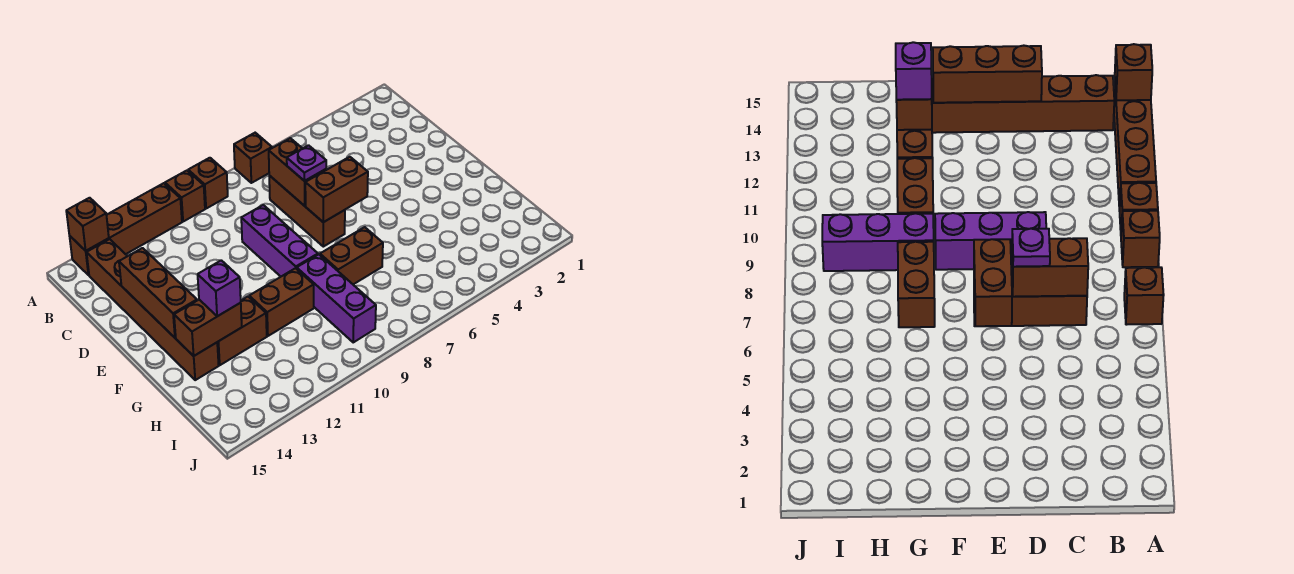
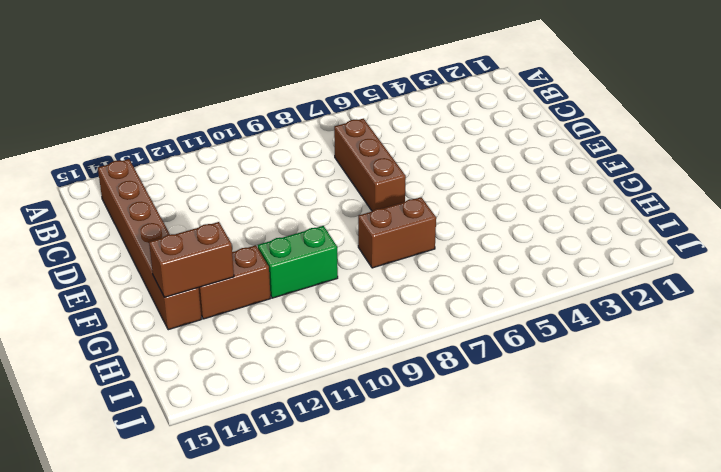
green brick G10:G11 level 1 -> brown brick G10:G11 level 1
none -> brown brick A7 level 1
none -> brown brick A9 level 1
none -> brown brick A10 level 1

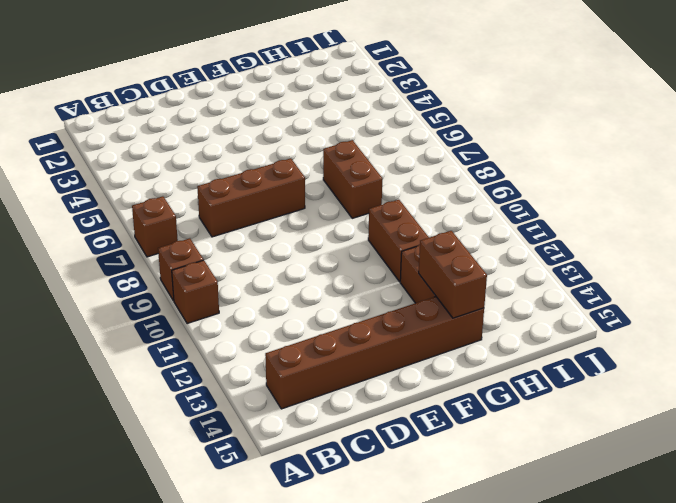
none -> brown brick A11:A14 level 1
none -> purple brick D9:F9 level 1
none -> purple brick G9:I9 level 1

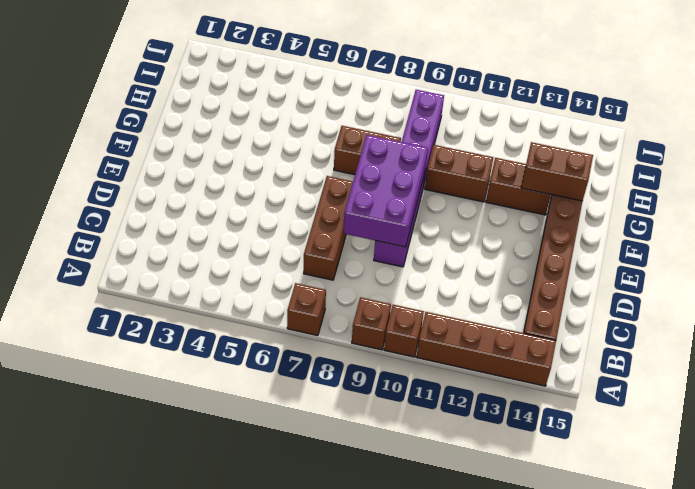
purple brick D8:F9 level 2 -> none
none -> brown brick A14 level 2
none -> brown brick C7:D7 level 2
none -> brown brick D14:F14 level 2

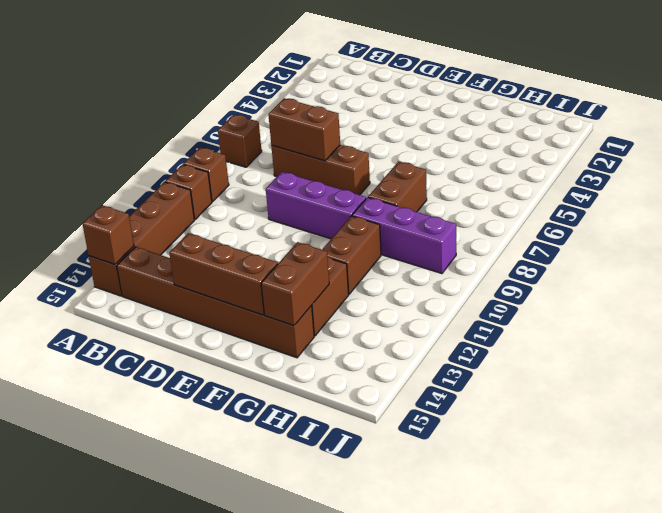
none -> brown brick E6:E7 level 2
none -> purple plate D7 level 3
none -> purple brick G13 level 3

